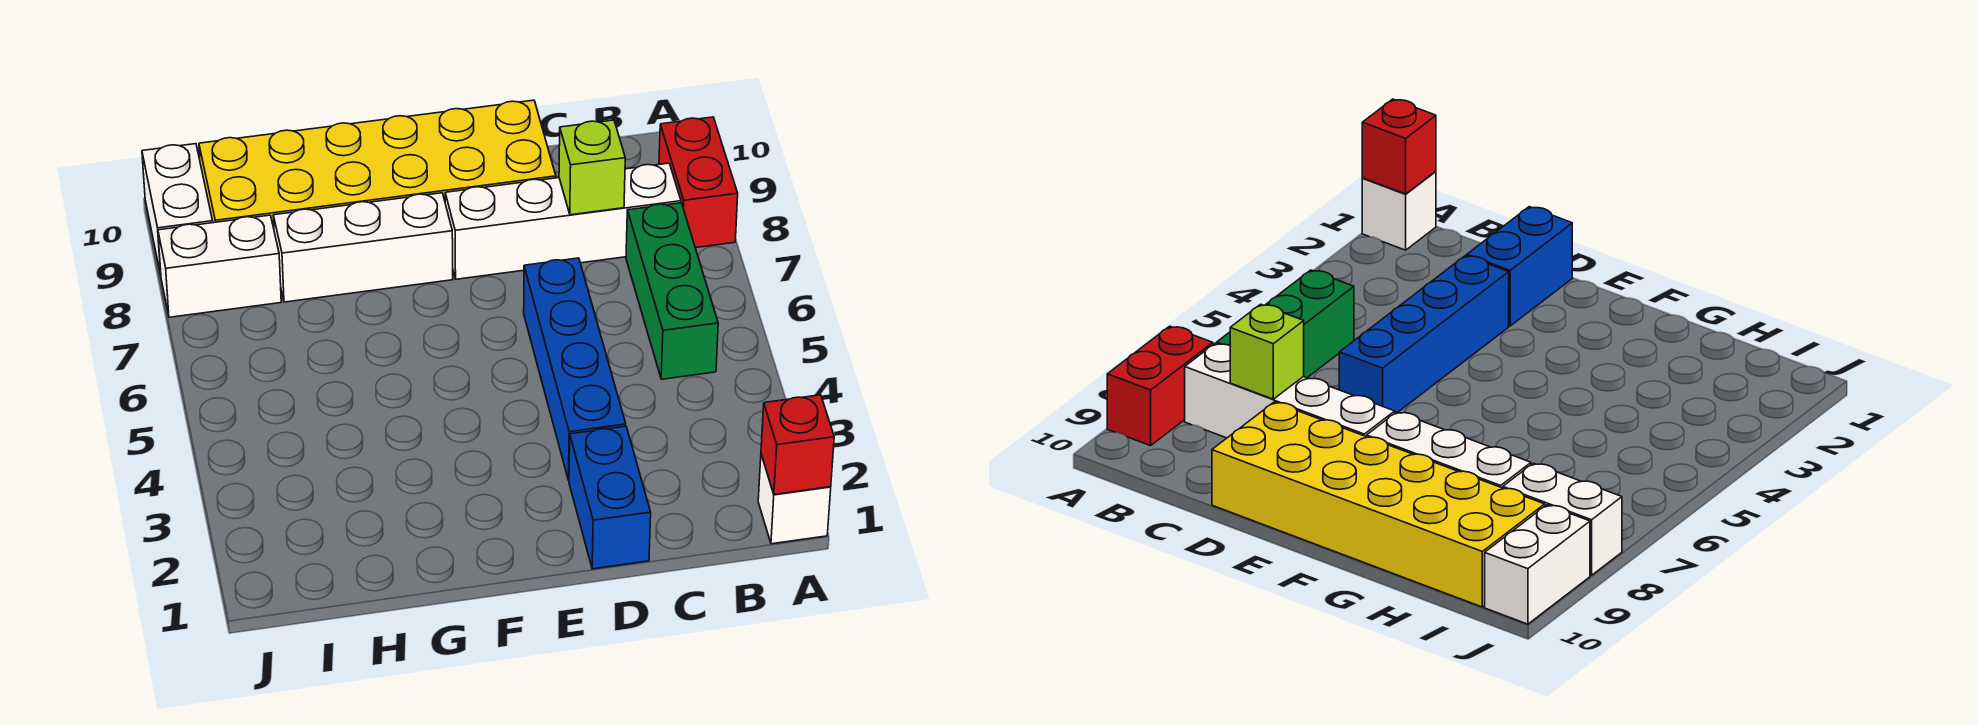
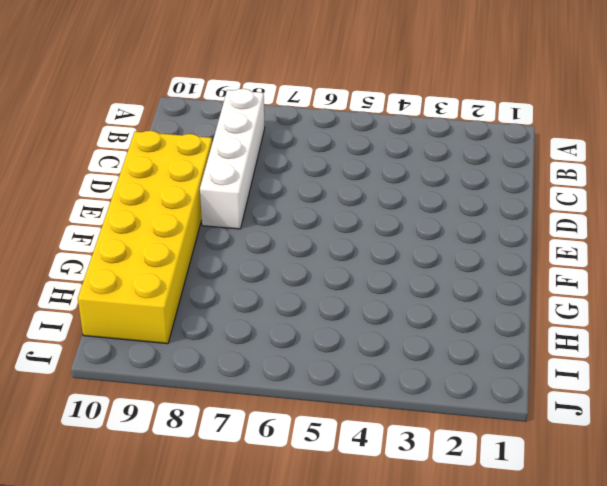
none -> white brick A1 level 1
none -> red brick A8:A9 level 1
none -> green brick B5:B7 level 1

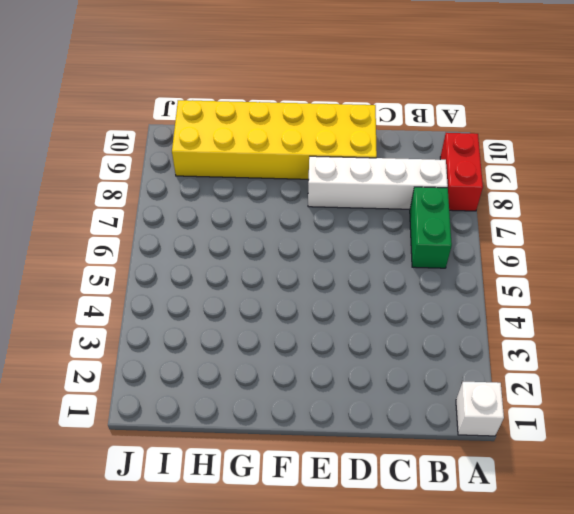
green brick B6:B7 level 1 -> green brick B5:B7 level 1
none -> blue brick D1:D2 level 1
none -> blue brick D3:D6 level 1
none -> white brick F8:H8 level 1

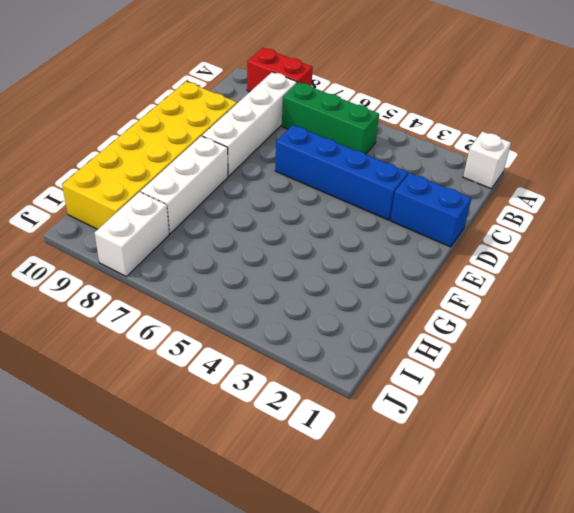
none -> white brick J9:J10 level 1
none -> red brick A1 level 2
none -> lime brick C8 level 2

